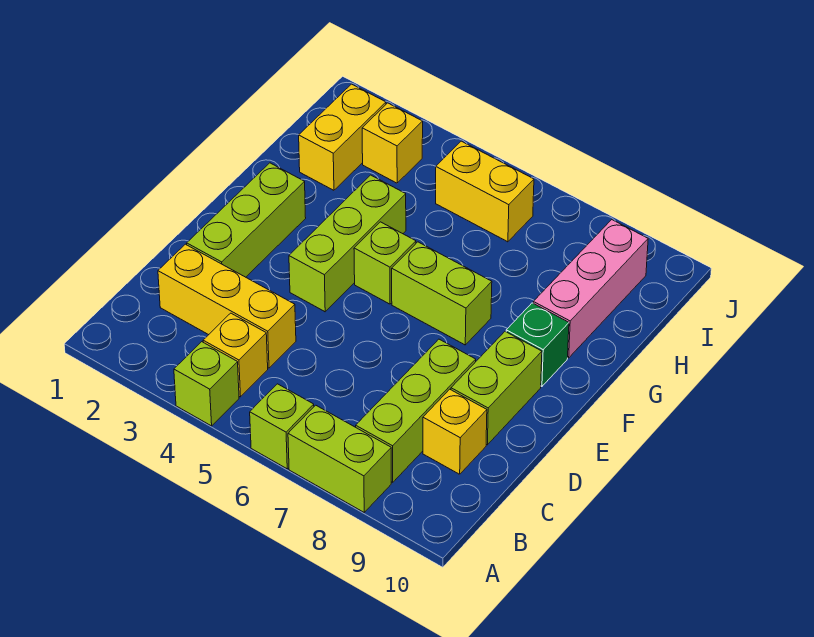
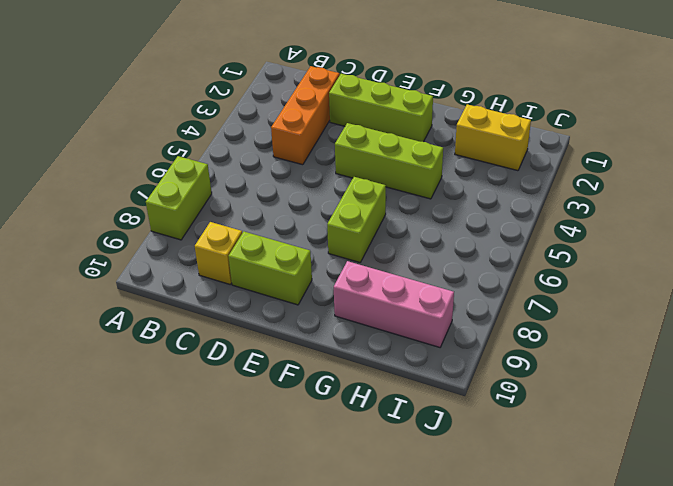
orange brick C2:C4 level 1 -> yellow brick C2:C4 level 1
none -> lime brick A4 level 1
none -> lime brick A6 level 1
none -> yellow brick B4 level 1

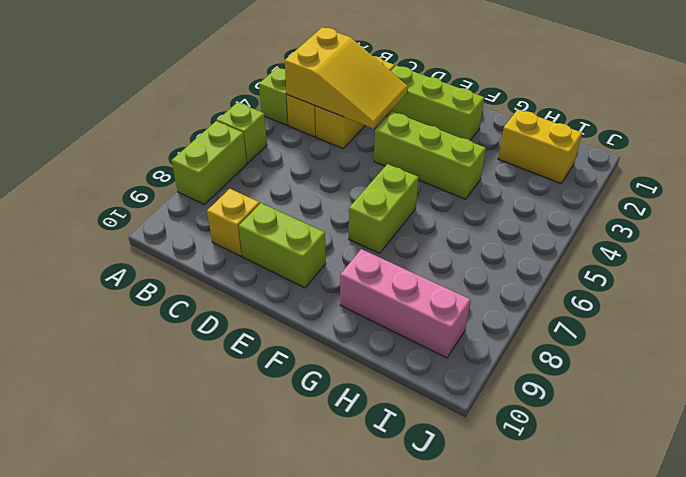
yellow slope B3:D4 level 2 top B -> none
none -> lime brick B8:D8 level 1
none -> lime brick F5 level 1
none -> green brick F9 level 1

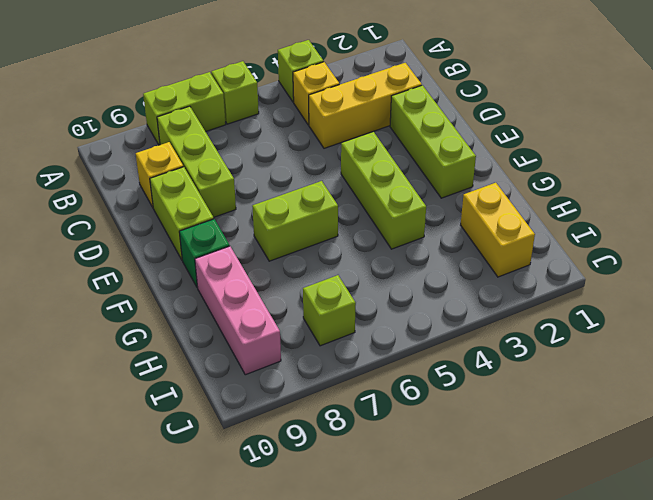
lime brick I7 level 1 -> lime brick F5 level 1
none -> yellow brick I3 level 1
none -> yellow brick I5:I6 level 1

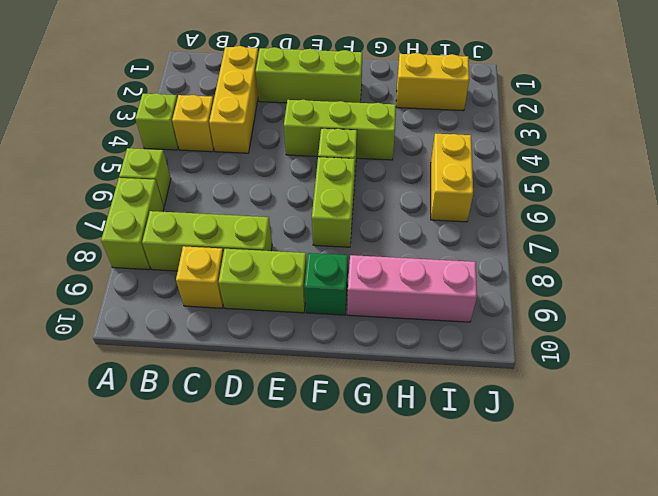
none -> yellow brick I3 level 1

